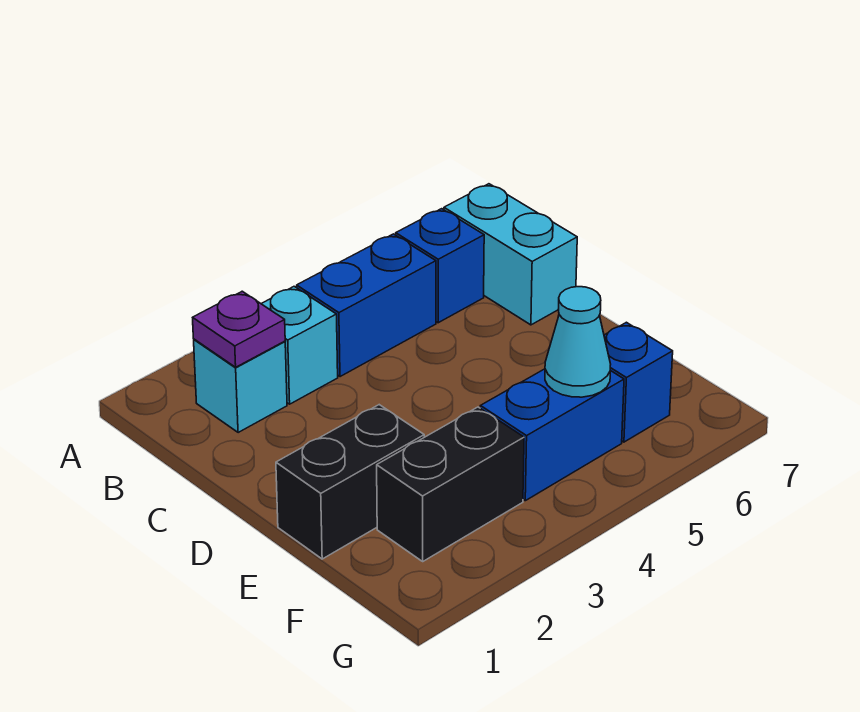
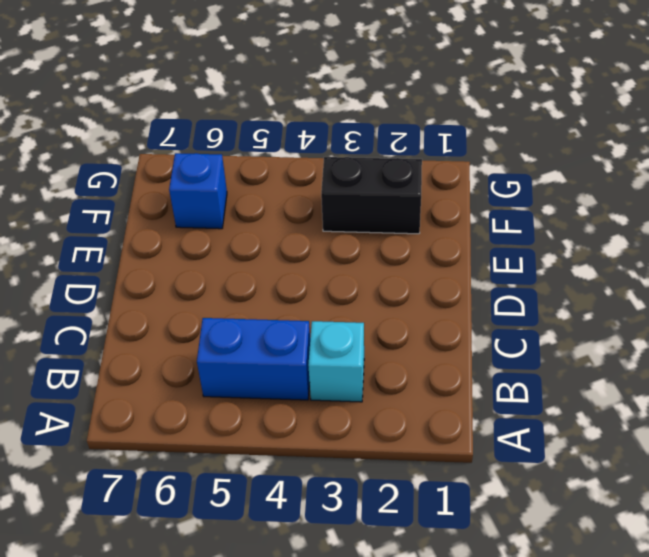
none -> cyan brick B2 level 1
none -> blue brick B6 level 1

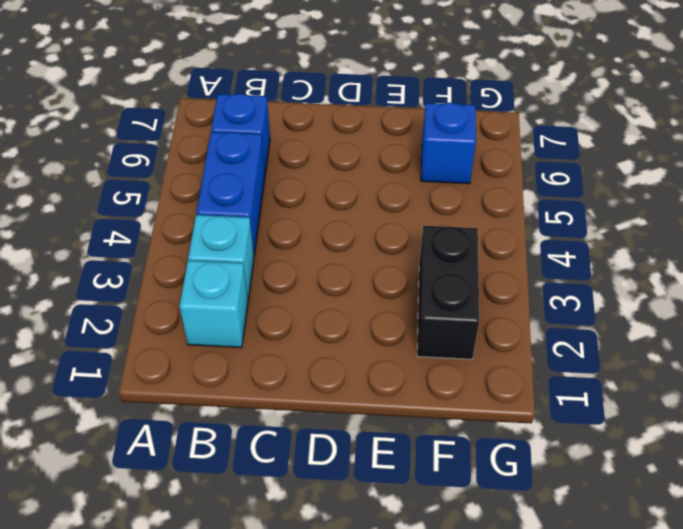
none -> cyan brick B7:C7 level 1
none -> black brick E1:E2 level 1

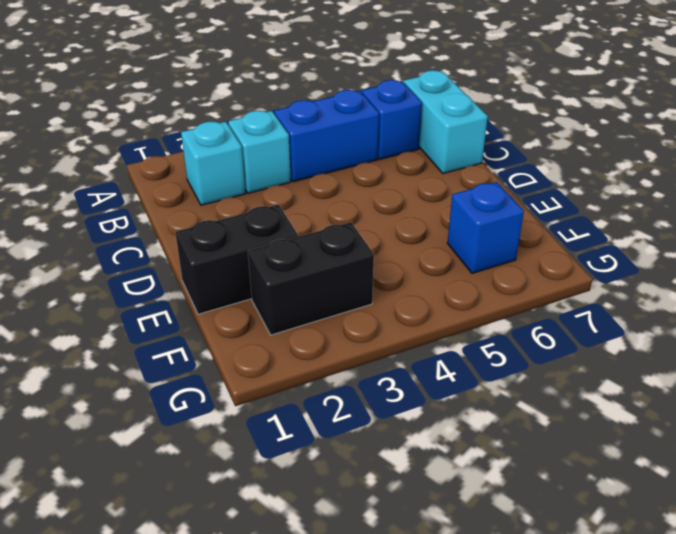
none -> blue brick F4:F5 level 1
none -> purple plate B2 level 2

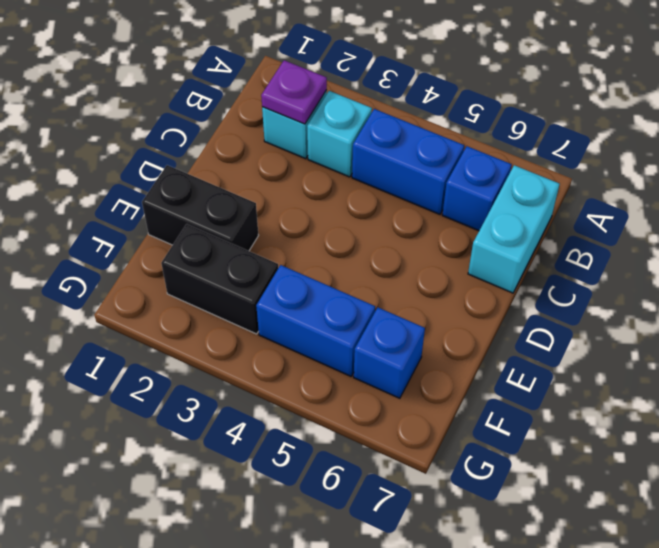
none -> cyan cone F5 level 2

